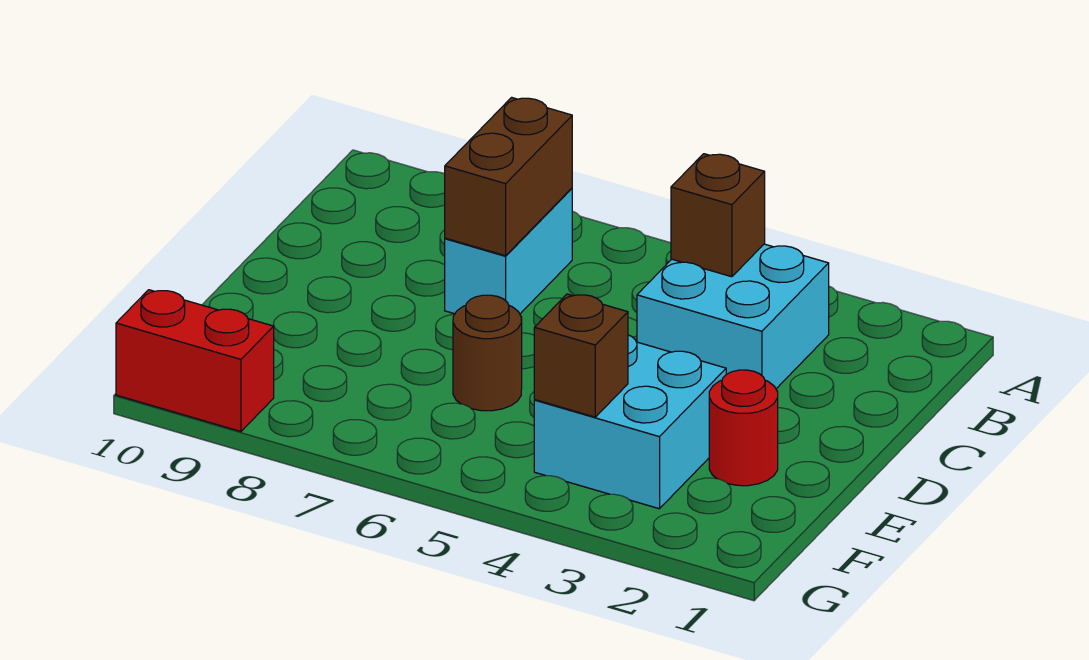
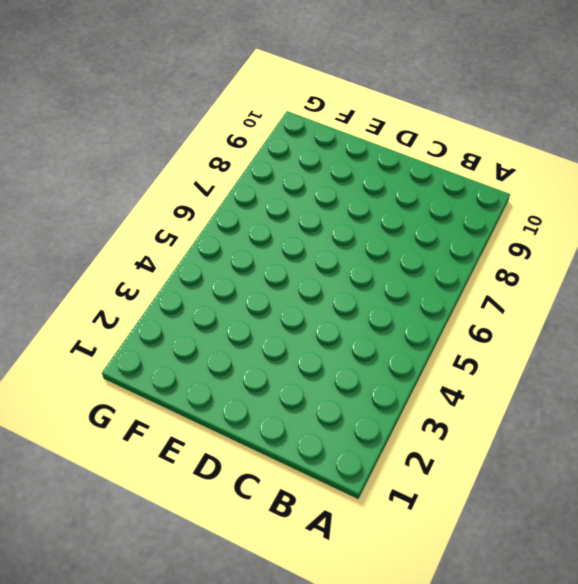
none -> cyan brick B3:C4 level 1
none -> cyan brick B7:C7 level 1

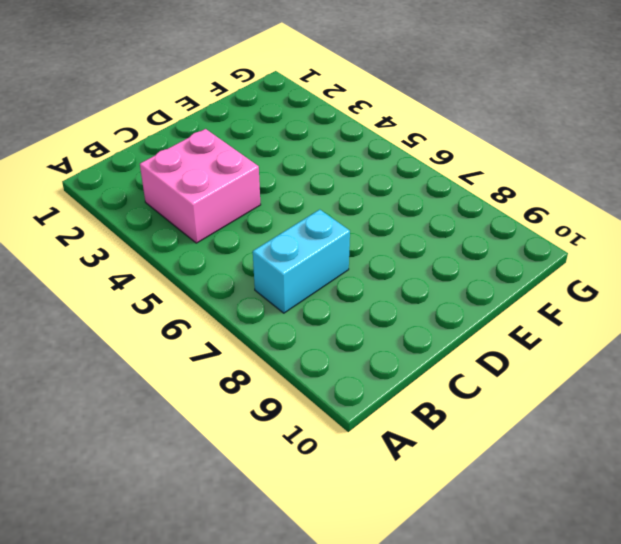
pink brick B3:C4 level 1 -> cyan brick B3:C4 level 1
none -> red round brick E2 level 1
none -> cyan brick E3:F4 level 1

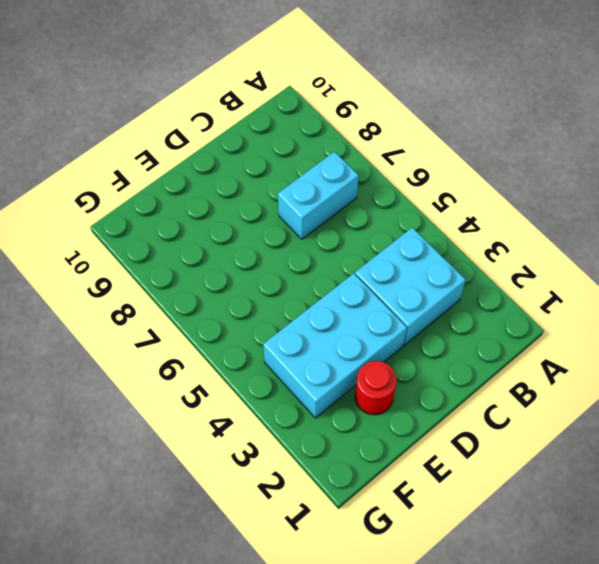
cyan brick D3:F4 level 1 -> cyan brick E3:F4 level 1
none -> brown round brick E6 level 1
none -> red brick G9:G10 level 1

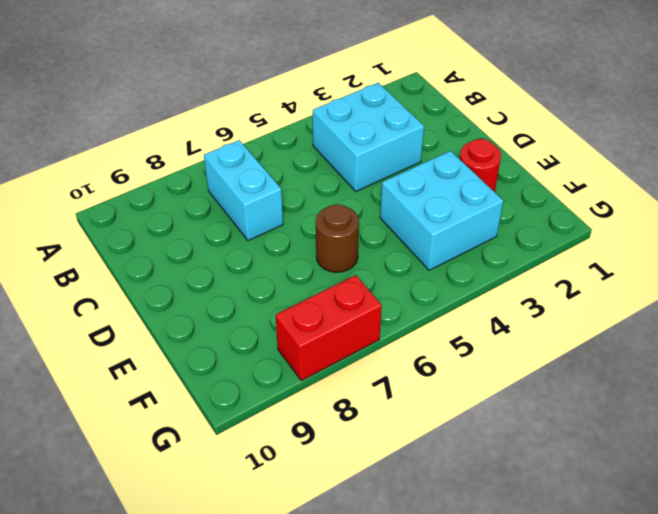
red brick G7:G8 level 1 -> red brick G9:G10 level 1
none -> brown brick B4 level 2
none -> brown brick B7:C7 level 2

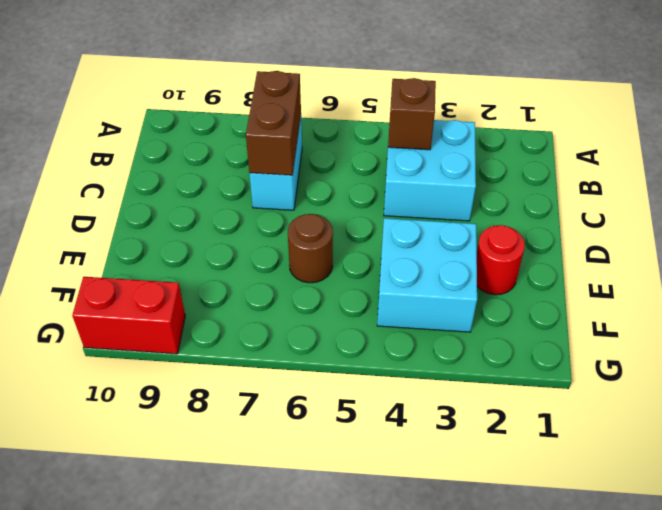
none -> brown brick F4 level 2

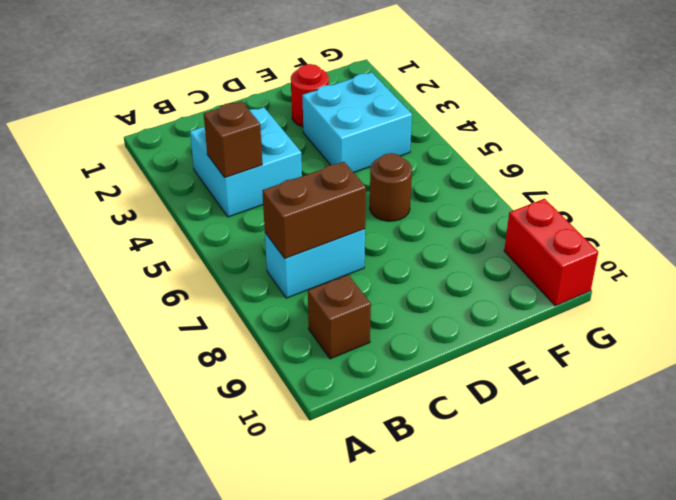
brown brick B9 level 1 -> brown brick F4 level 2

